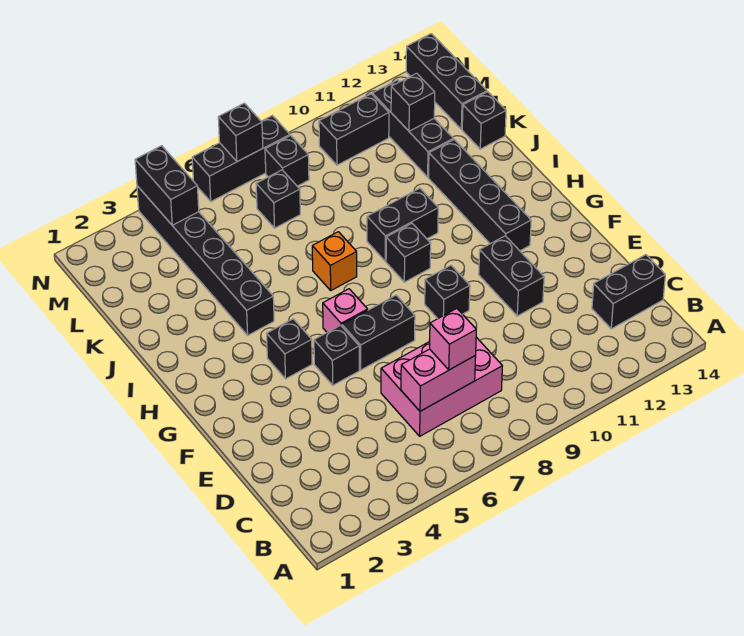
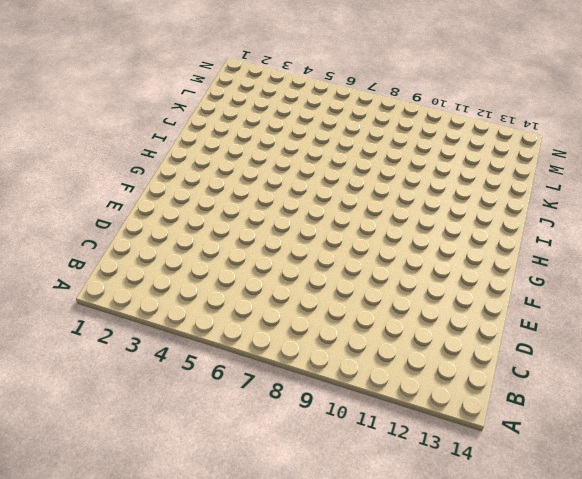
none -> pink brick C6:D8 level 1
none -> black brick C13:C14 level 1
none -> black brick E11:F11 level 1

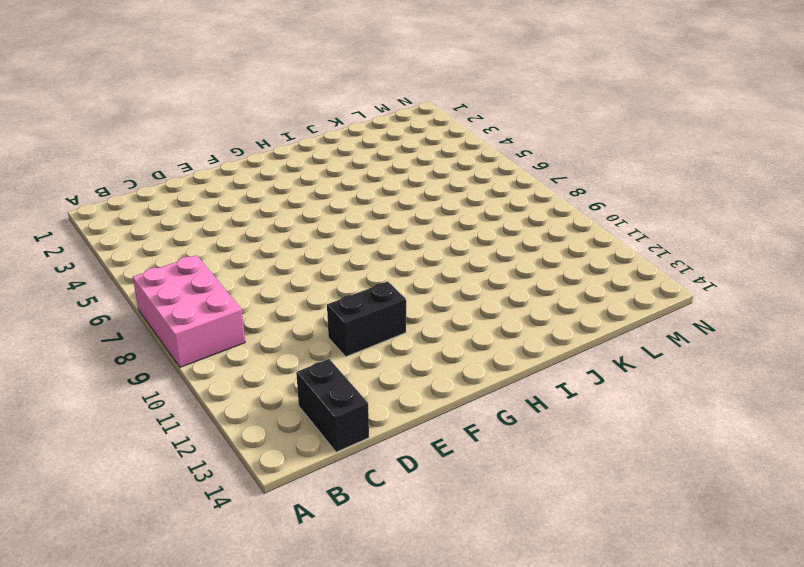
pink brick A7:B9 level 1 -> pink brick C6:D8 level 1
none -> black brick F5 level 1
none -> black brick F6:F7 level 1
none -> black brick F9 level 1

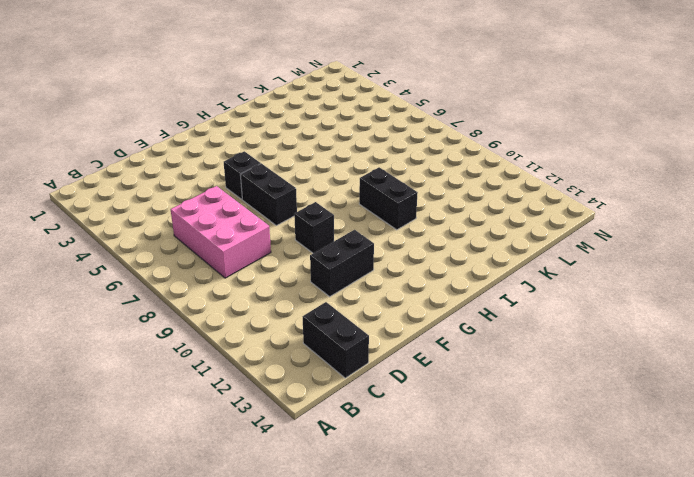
none -> black brick G4 level 1
none -> pink brick G6 level 1
none -> black brick G12:J12 level 1

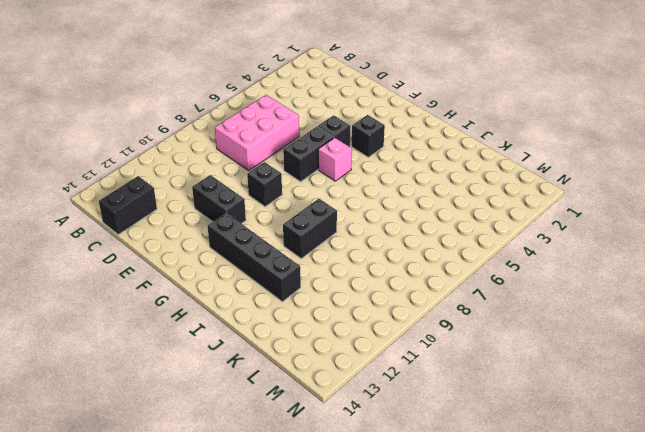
none -> black brick H9 level 1
none -> black brick I4:N4 level 1
none -> orange brick I7 level 1

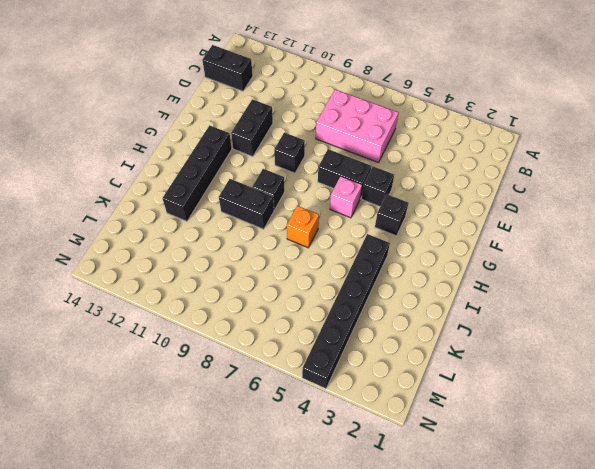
none -> black brick K12:M12 level 1
none -> black brick K14 level 1
none -> black brick L7 level 1

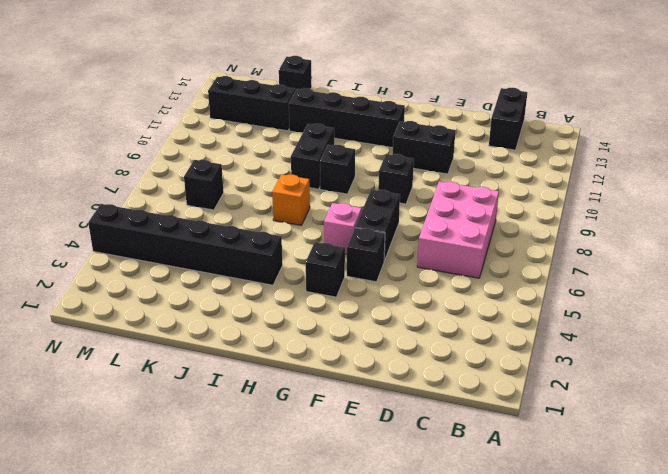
none -> black brick L14:N14 level 1
none -> black brick M8 level 1
none -> black brick M10:M11 level 1

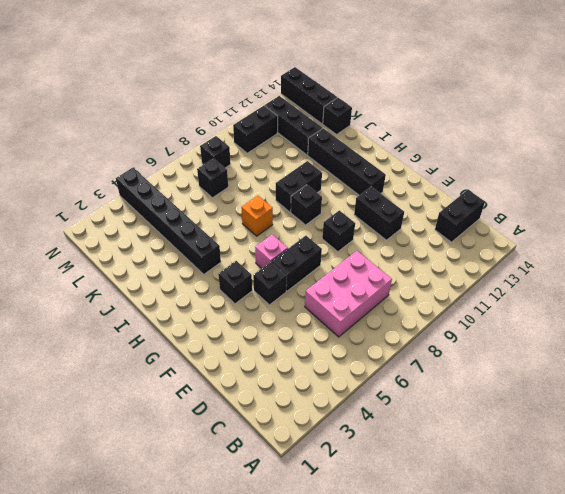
none -> black brick N6:N8 level 1
none -> pink brick C6:C7 level 2
none -> black brick L12 level 2

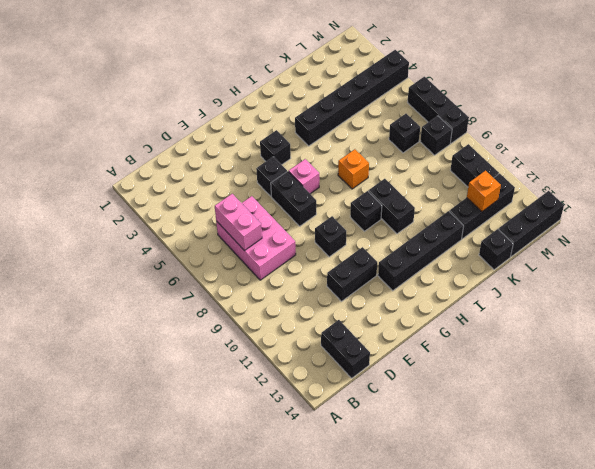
orange brick L12 level 2 -> black brick L12 level 2
none -> black brick M4:N4 level 2
none -> black brick N7 level 2
none -> pink brick C7 level 3

